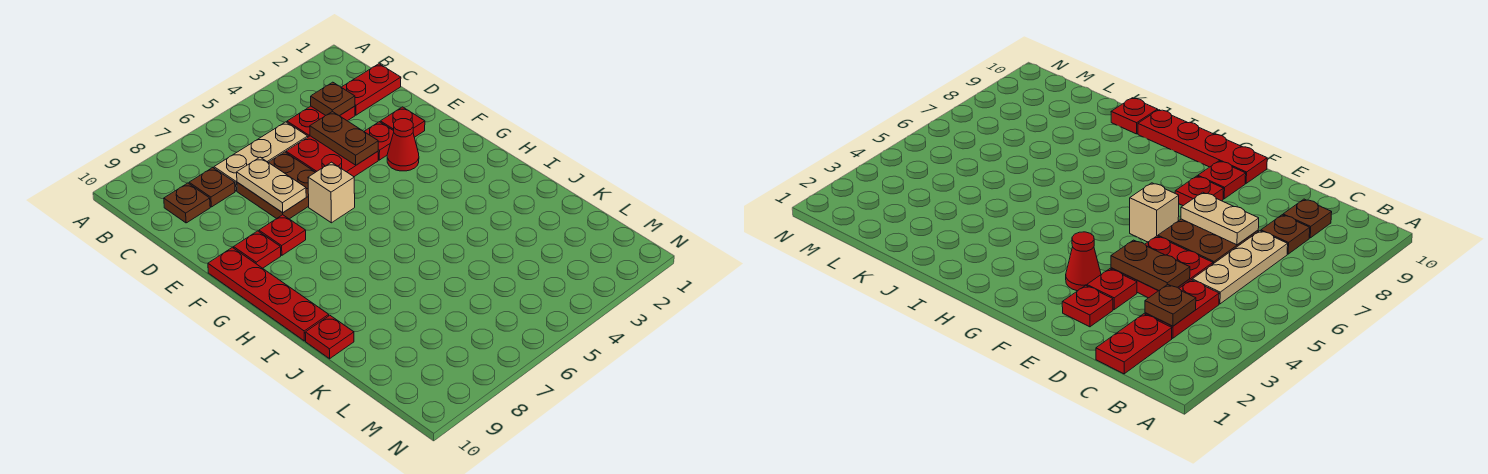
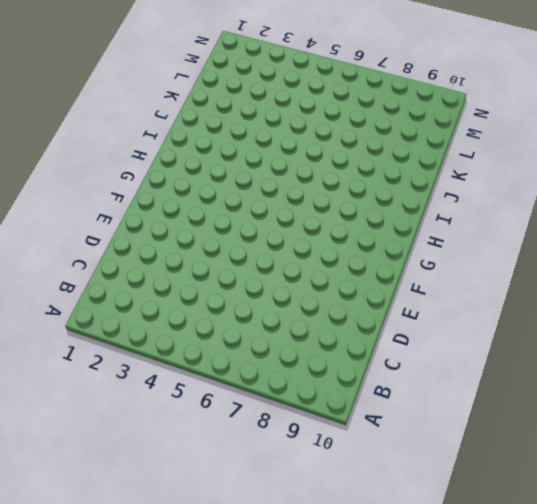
none -> red plate C1:C2 level 1
none -> red plate C3:C4 level 1
none -> tan plate C5:C7 level 1

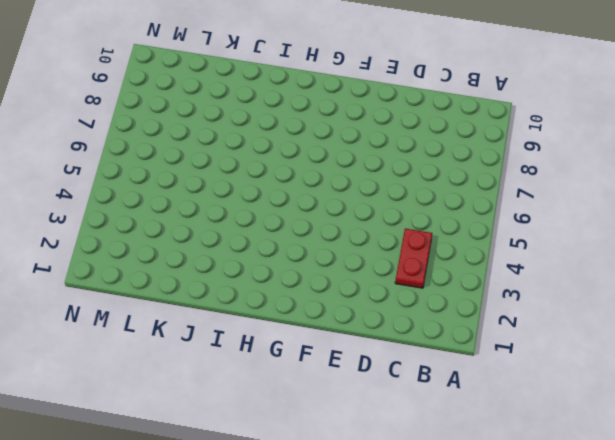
none -> red plate C1:C2 level 1
none -> tan plate C5:C7 level 1
none -> brown plate C8 level 1

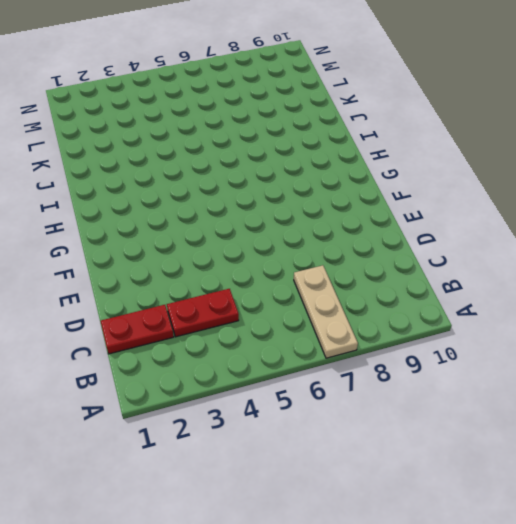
tan plate A7:C7 level 1 -> tan plate C5:C7 level 1
none -> brown plate C8 level 1
none -> brown plate C9 level 1
none -> red plate D4:E5 level 1

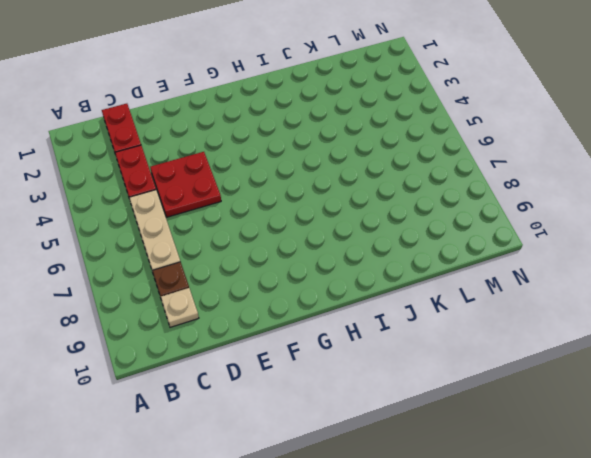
tan plate C9 level 1 -> brown plate C9 level 1
none -> brown plate D6:E7 level 1
none -> red plate E2 level 1
none -> red plate E3 level 1

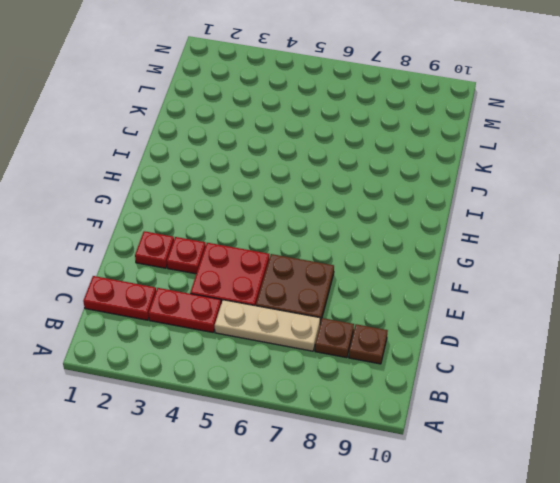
none -> red cone F3 level 1
none -> tan brick F6 level 1
none -> red plate F8 level 1

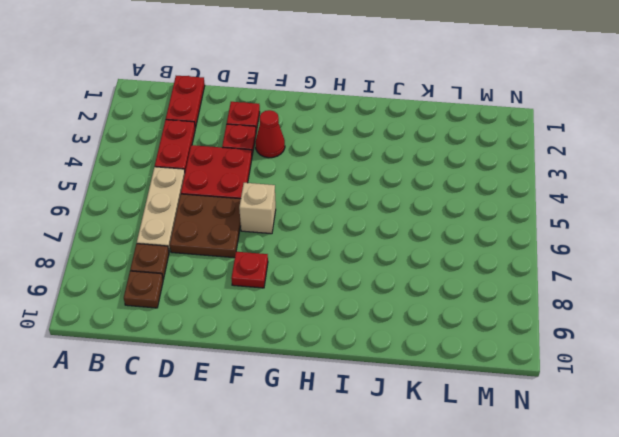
none -> red plate F9 level 1
none -> red plate F10:I10 level 1
none -> red plate J10 level 1

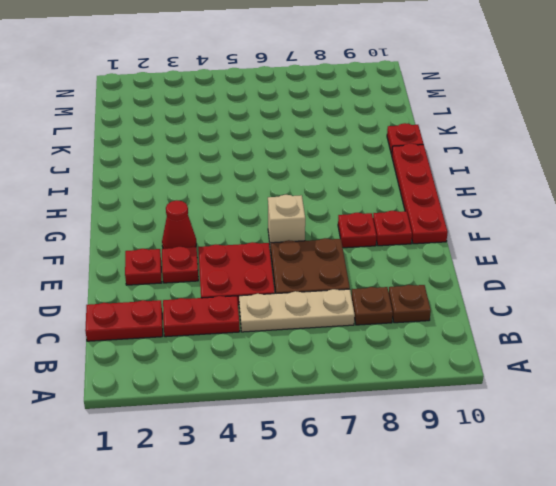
none -> brown plate C3 level 2
none -> brown plate D4:E4 level 2
none -> tan plate D7:E7 level 2

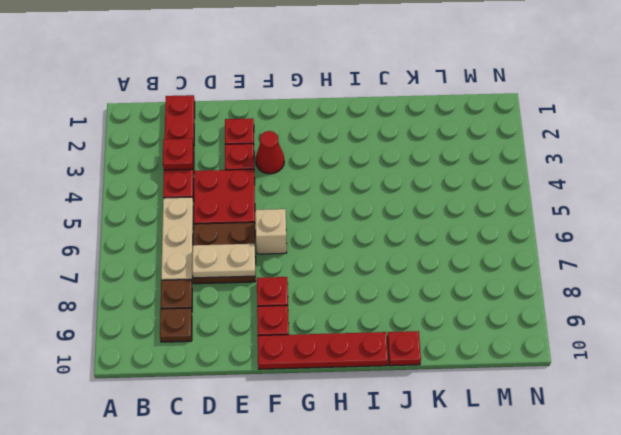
red plate C3 level 2 -> brown plate C3 level 2
none -> brown plate D4:E4 level 2

